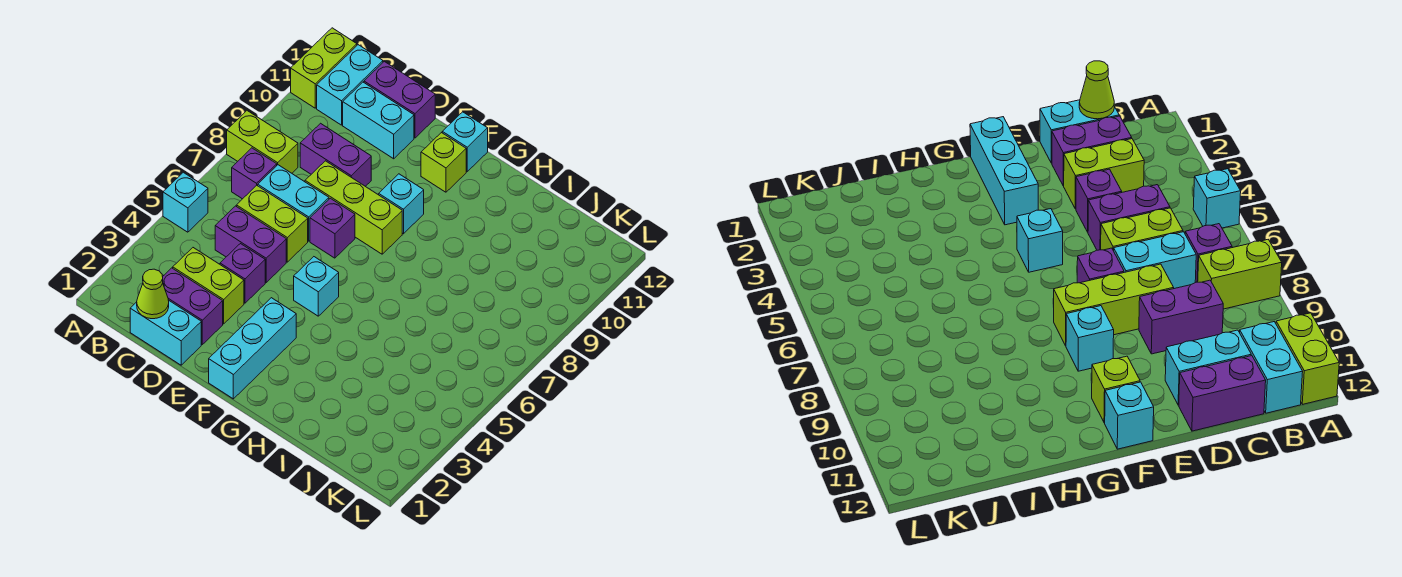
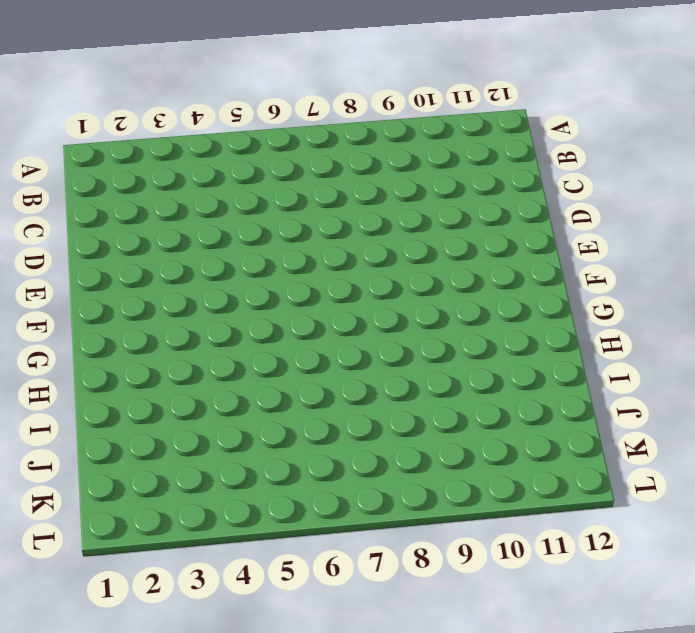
none -> cyan brick A5 level 1
none -> lime brick A8:B8 level 1
none -> lime brick A11:A12 level 1

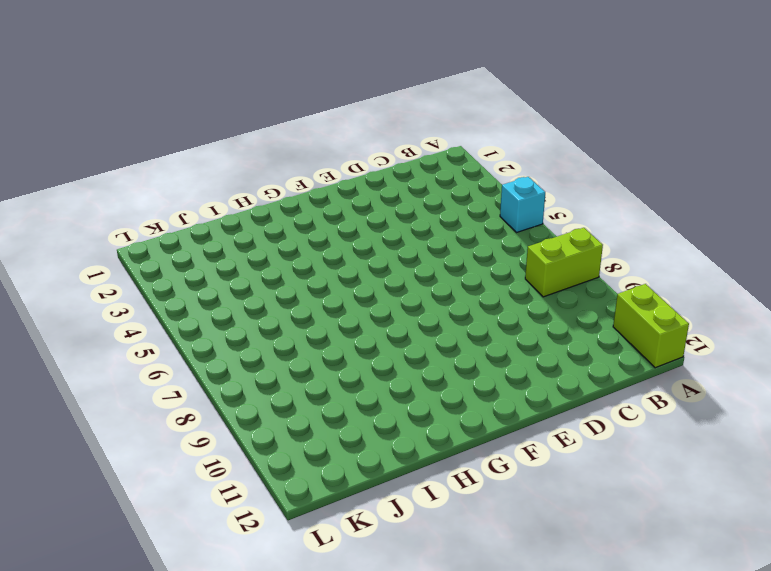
none -> purple brick B7 level 1
none -> cyan brick B11:B12 level 1
none -> cyan brick C1:D1 level 1

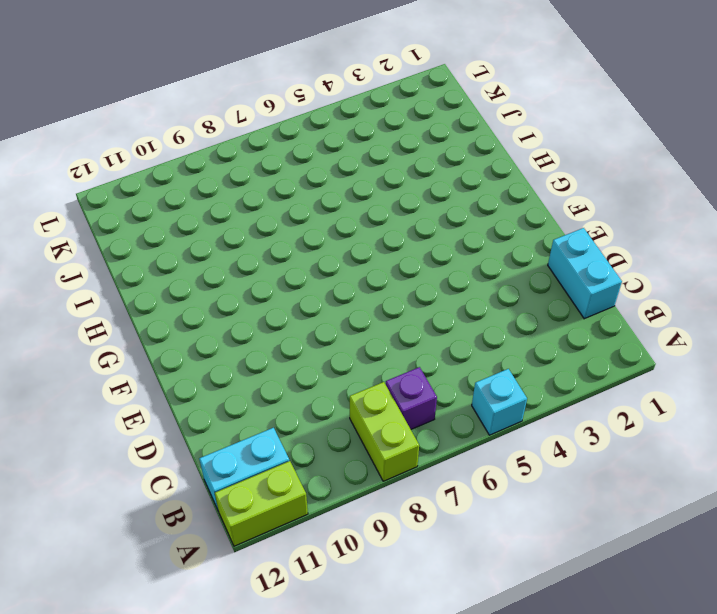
none -> purple brick C2:D2 level 1
none -> lime brick C3:D3 level 1
none -> purple brick C5:D5 level 1

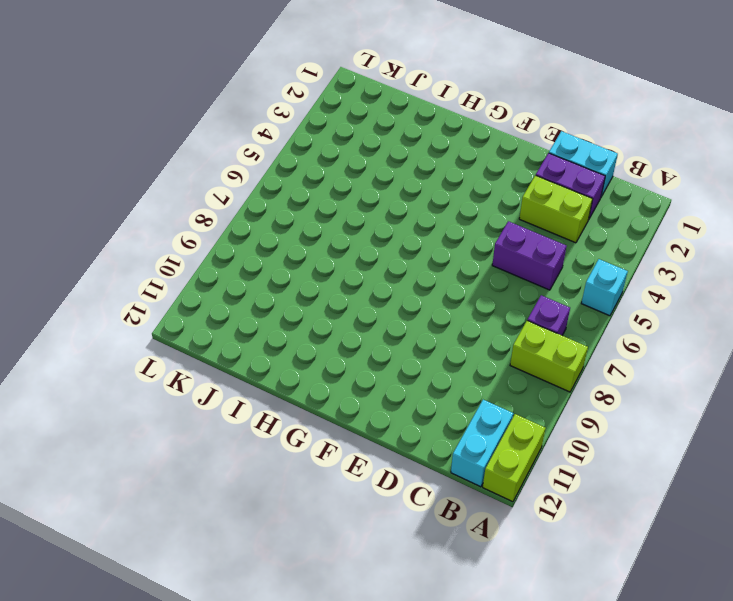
none -> lime brick C6:D6 level 1
none -> cyan brick C7:D7 level 1
none -> purple brick C9:D9 level 1

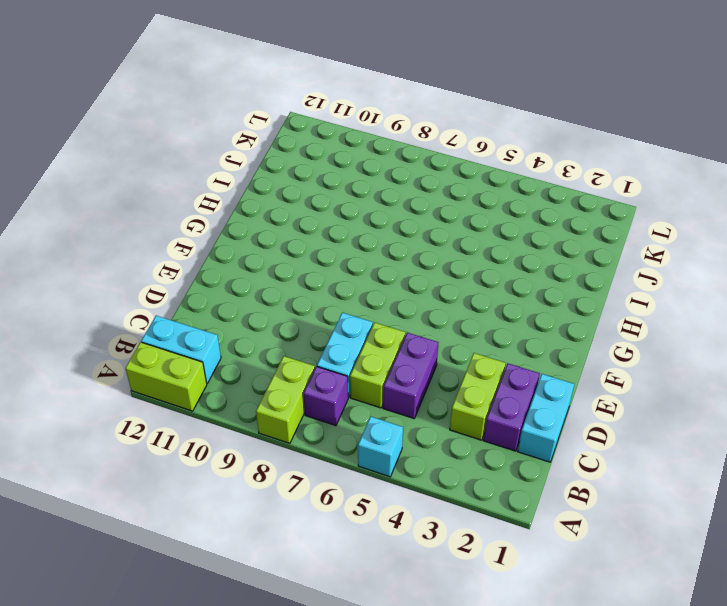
none -> purple brick C9:D9 level 1
none -> cyan brick C11:D11 level 1
none -> purple brick C12:D12 level 1

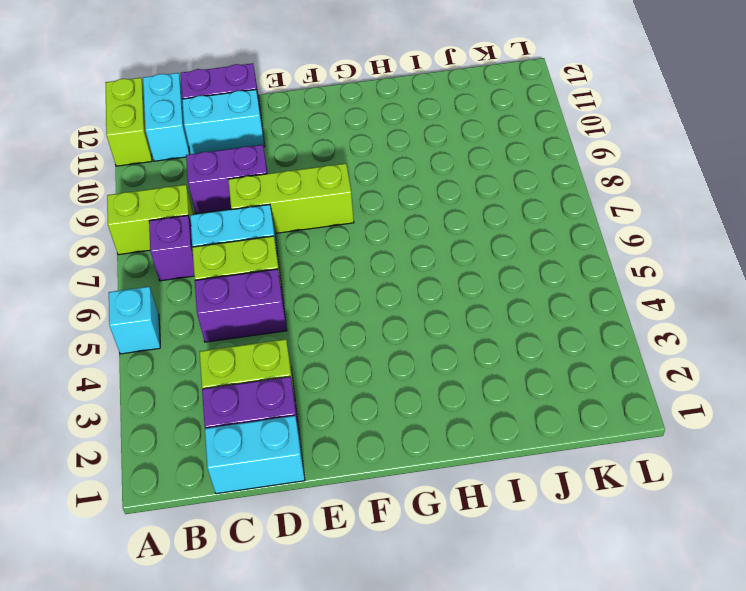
none -> purple brick D4 level 1
none -> purple brick E7 level 1
none -> cyan brick F1:F3 level 1

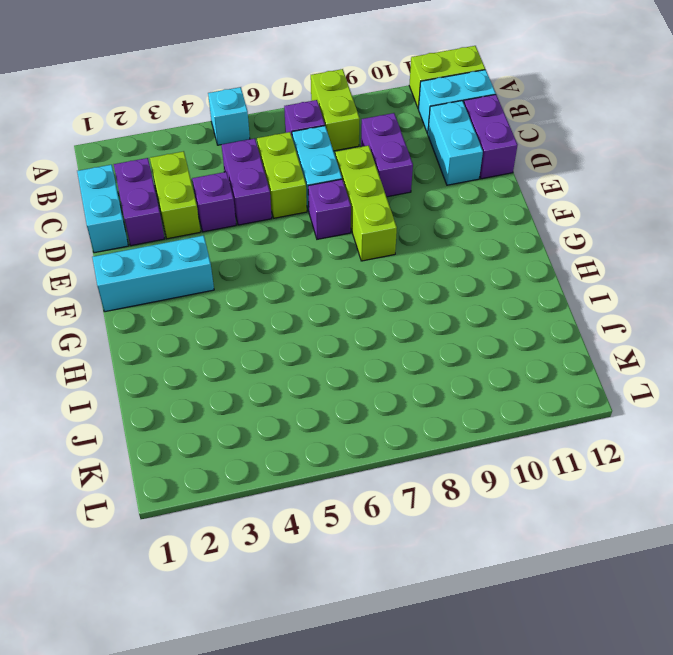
none -> cyan brick F5 level 1
none -> cyan brick F9 level 1
none -> lime brick F11 level 1

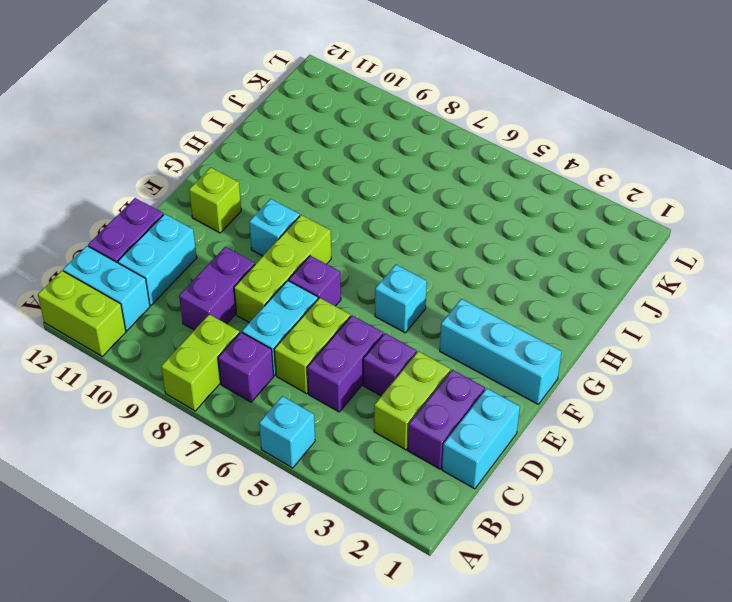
none -> cyan brick F12 level 1
none -> lime cone C1 level 2

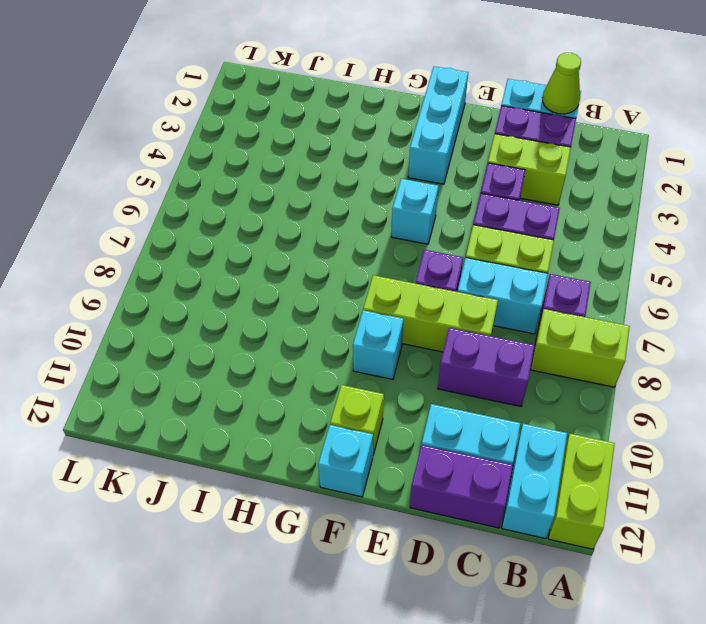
none -> cyan brick A5 level 1

